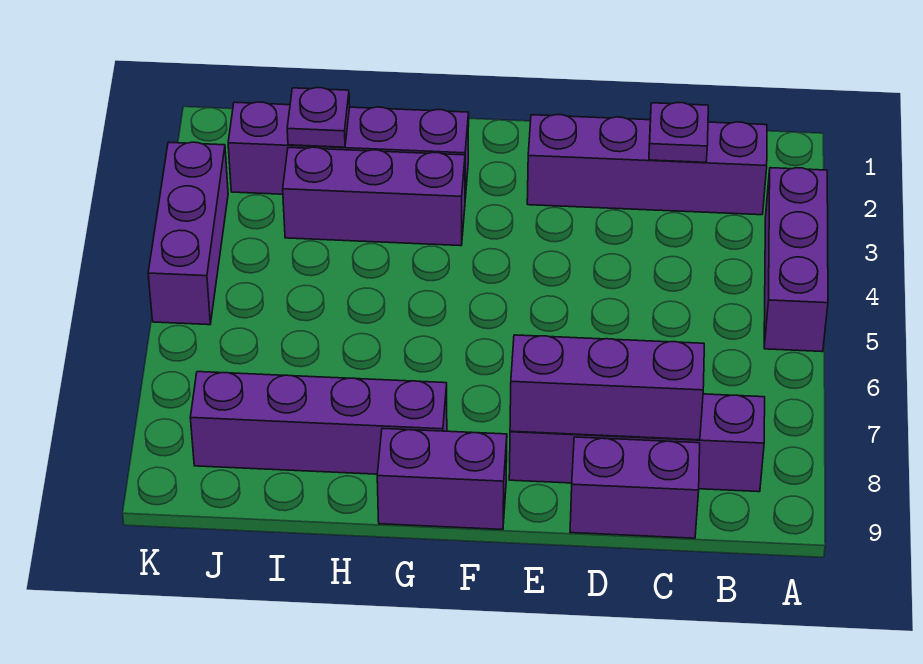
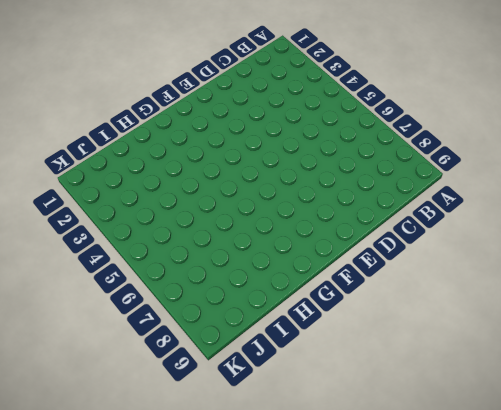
none -> purple brick A3:A5 level 1
none -> purple brick B2:E2 level 1
none -> purple brick B8:E8 level 1

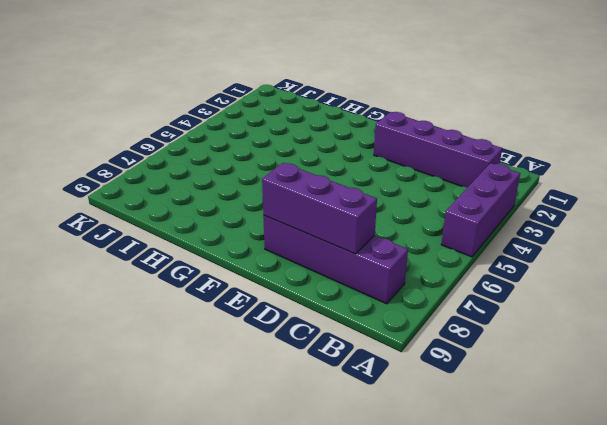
none -> purple brick C9:D9 level 1
none -> purple brick F9:G9 level 1
none -> purple brick G2:J2 level 1

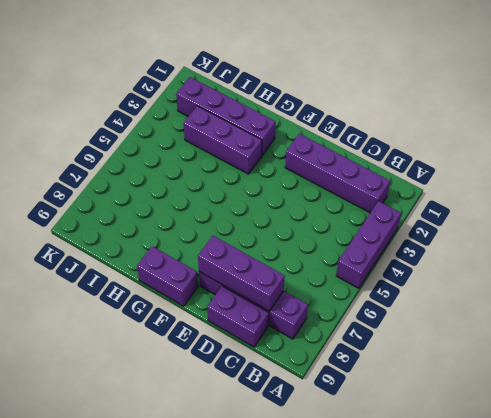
none -> purple brick G8:J8 level 1
none -> purple brick K3:K5 level 1
none -> purple plate C2 level 2

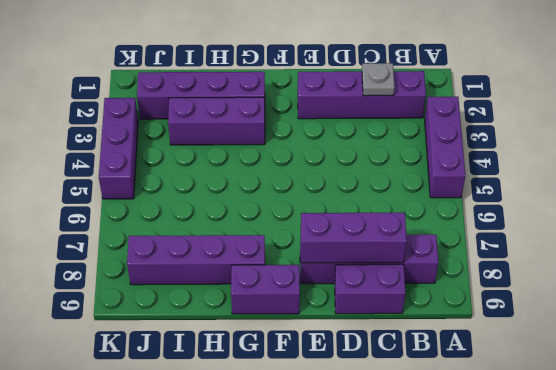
grey plate C2 level 2 -> purple plate C2 level 2
none -> purple plate I2 level 2

